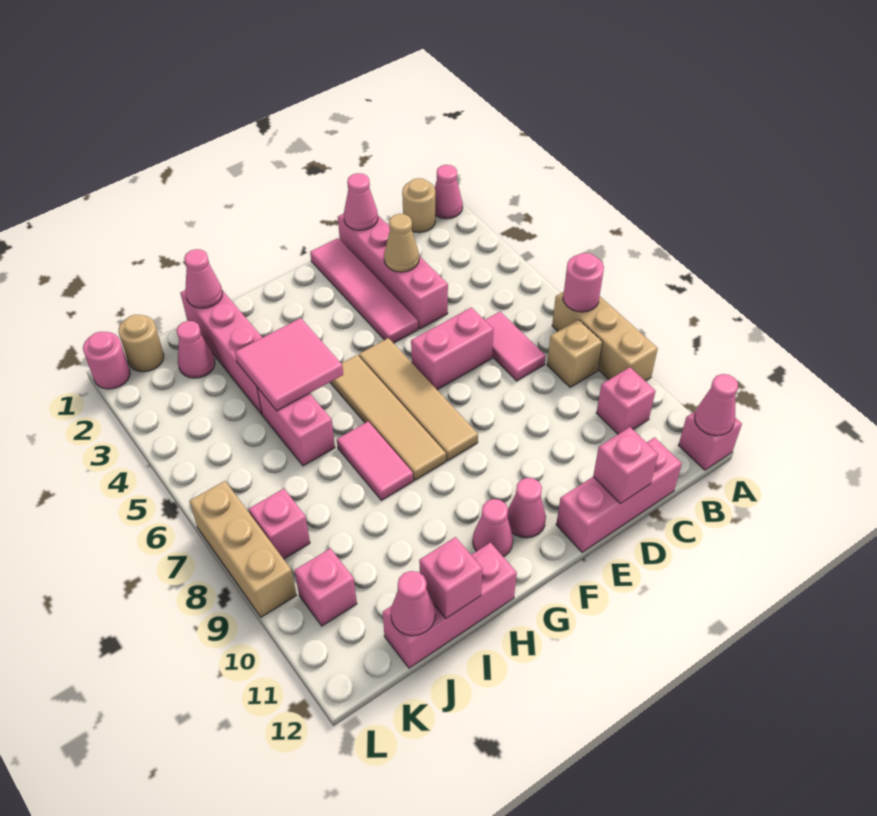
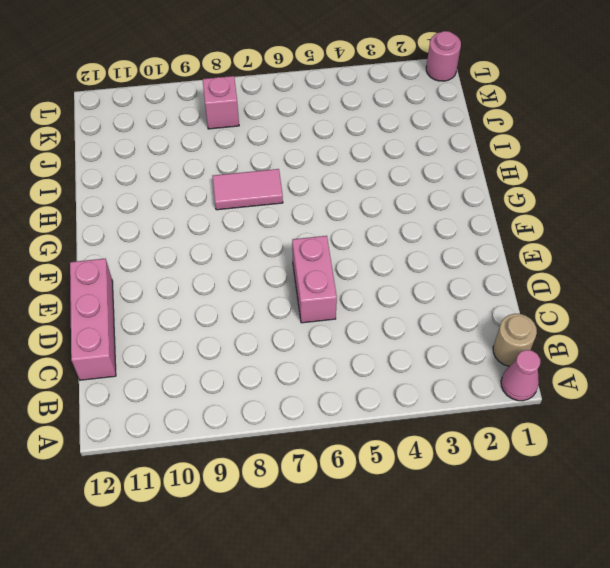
none -> tan brick A7:A9 level 1
none -> pink brick A12 level 1
none -> tan brick B8 level 1
none -> pink brick B10 level 1

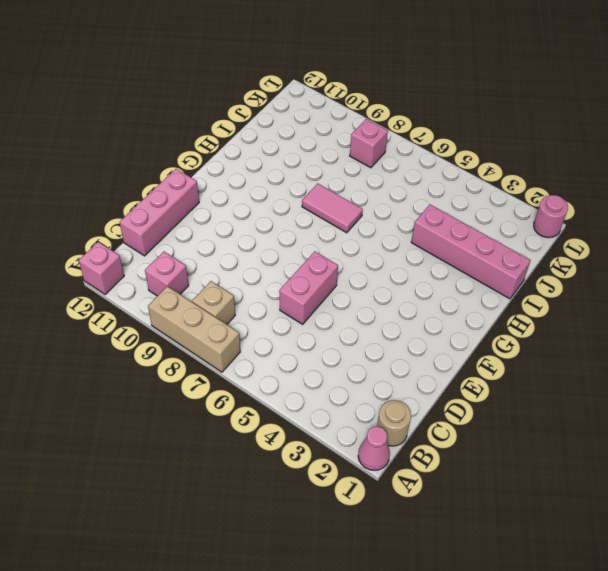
none -> pink tile C6:C7 level 1
none -> pink brick D1:D4 level 1
none -> pink tile E1:E4 level 1
none -> tan tile F5:F8 level 1

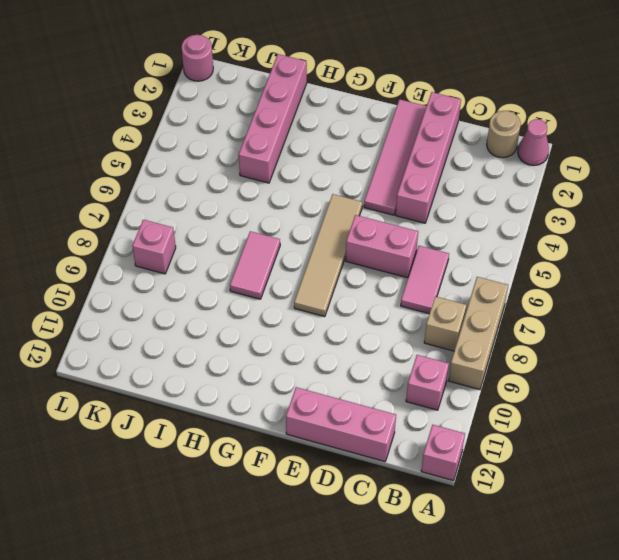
none -> pink cone F11 level 1
none -> tan tile G5:G8 level 1
none -> pink cone G11 level 1
none -> pink brick H12:J12 level 1

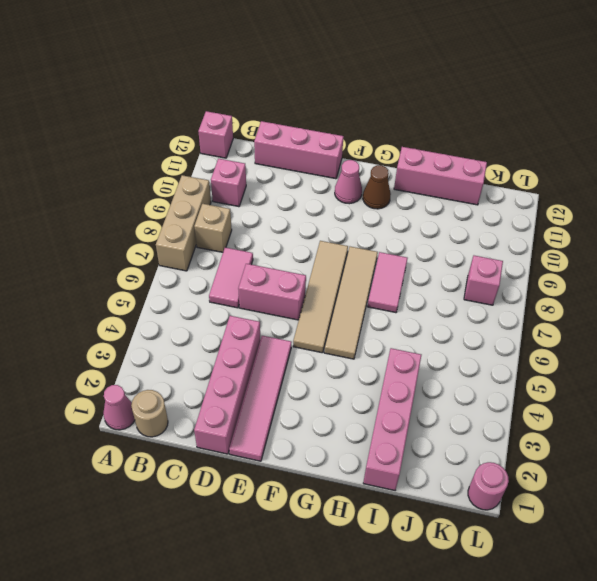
brown cone G11 level 1 -> pink cone G11 level 1
none -> pink brick I5:I6 level 1
none -> pink cone J2 level 1
none -> tan round brick K1 level 1
none -> pink brick K10 level 1

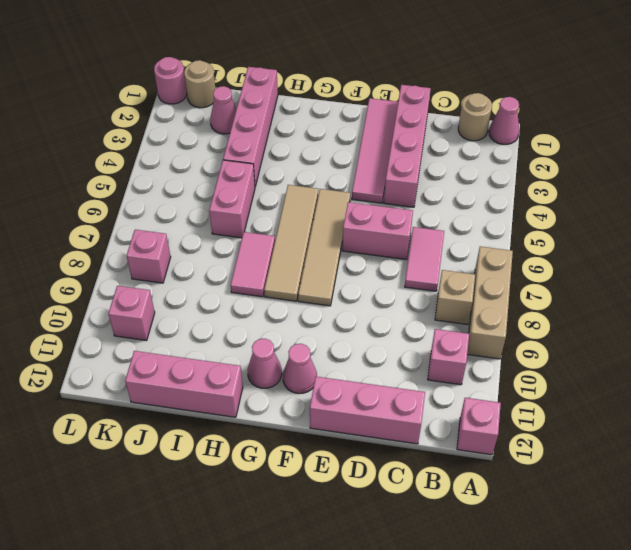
none -> tan brick L7:L9 level 1
none -> pink round brick A7 level 2
none -> pink cone A12 level 2
none -> pink cone D1 level 2

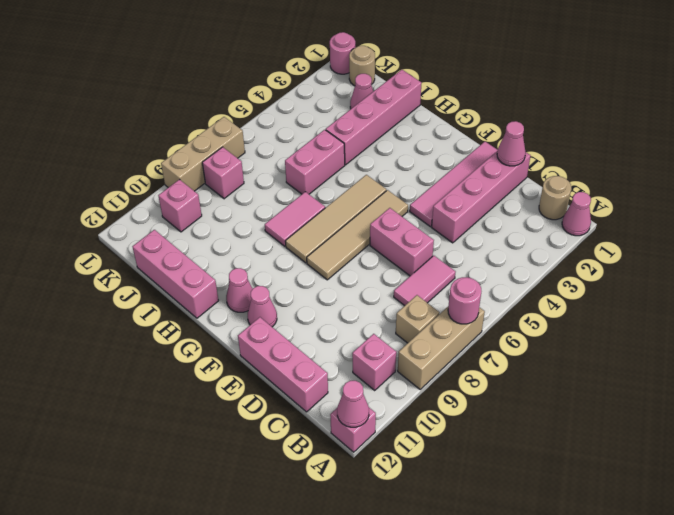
none -> tan cone D3 level 2
none -> pink brick D12 level 2
none -> pink tile H4:I5 level 2
none -> pink cone I1 level 2

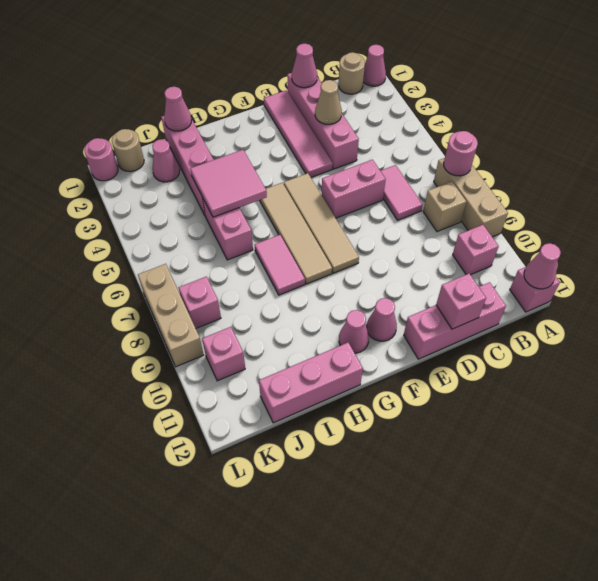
none -> pink brick I12 level 2
none -> pink cone J12 level 2

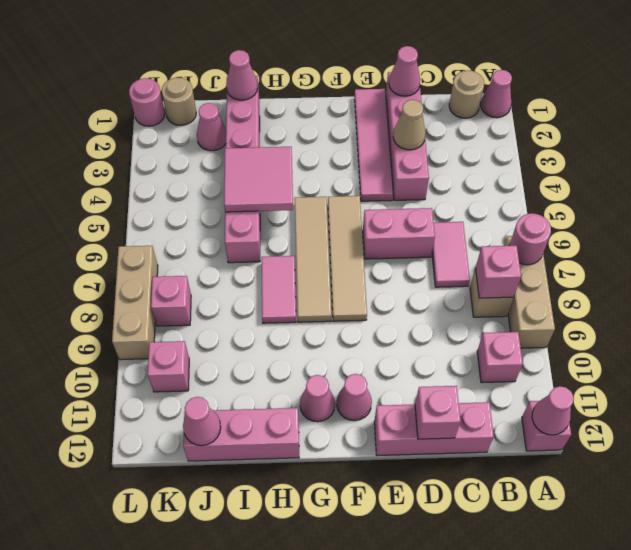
pink brick B8 level 2 -> pink brick I12 level 2

